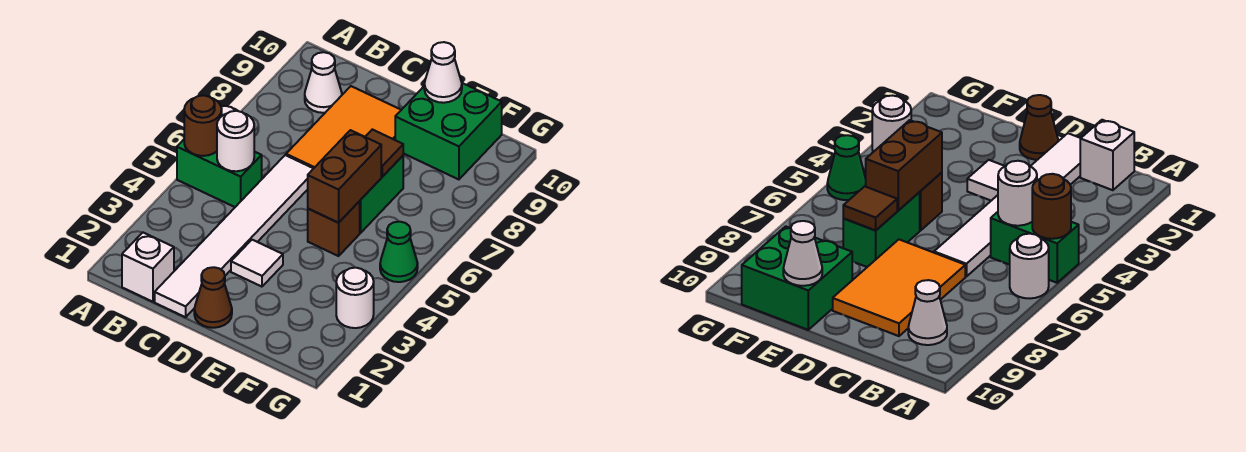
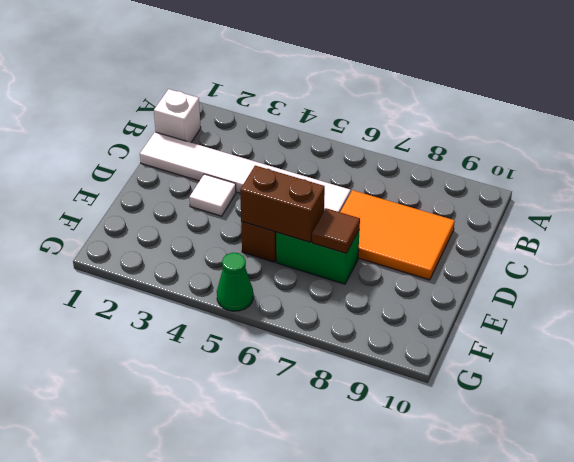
none -> green brick A5:B5 level 1
none -> white round brick A6 level 1
none -> white cone B9 level 1

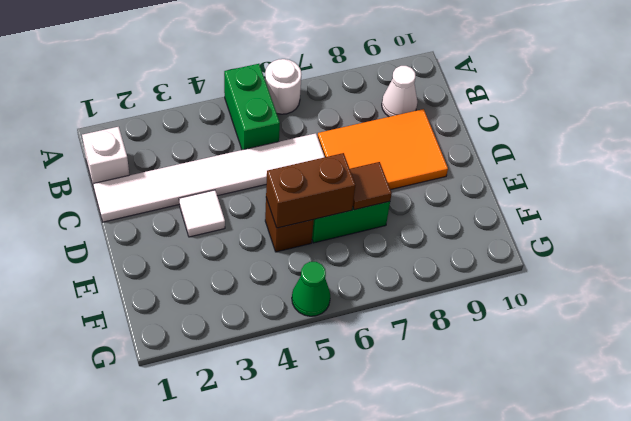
none -> brown cone D1 level 1
none -> green brick E9:F10 level 1
none -> white round brick G3 level 1

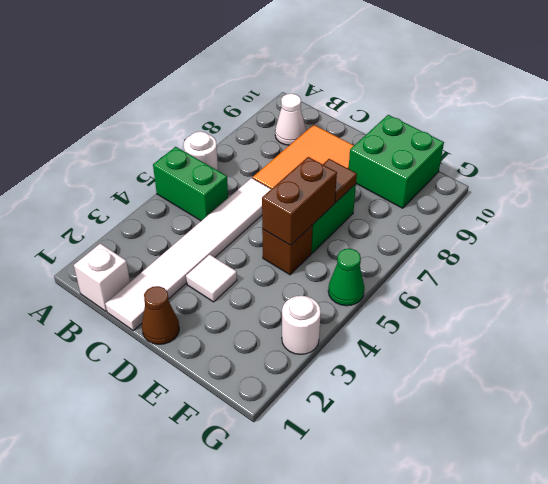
none -> brown round brick A5 level 2
none -> white round brick B5 level 2
none -> white cone E10 level 2

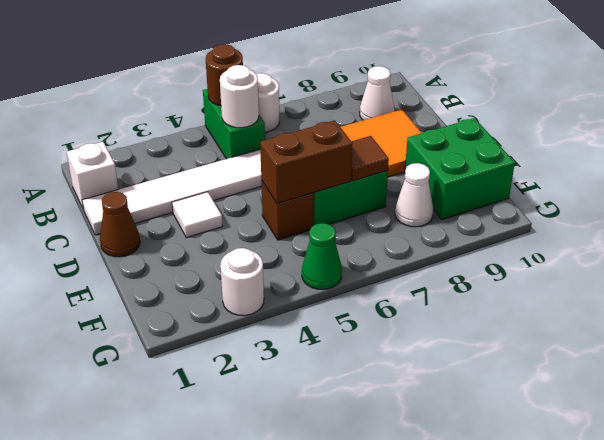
white cone F8 level 1 -> white cone E10 level 2

